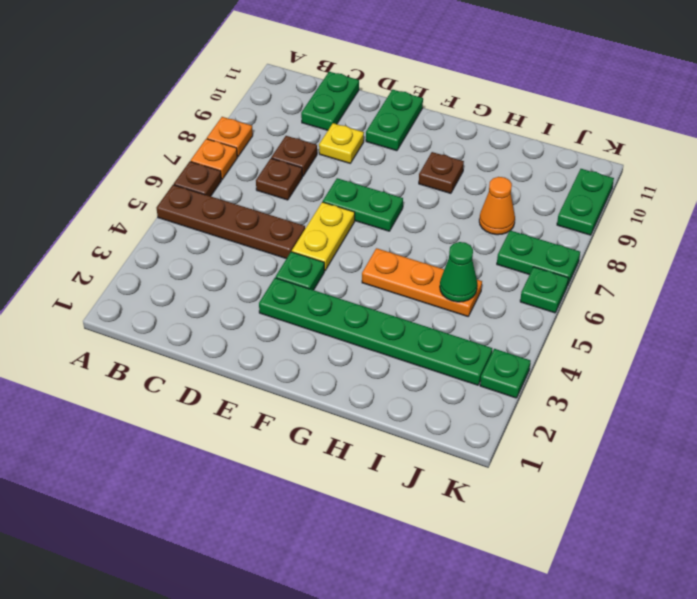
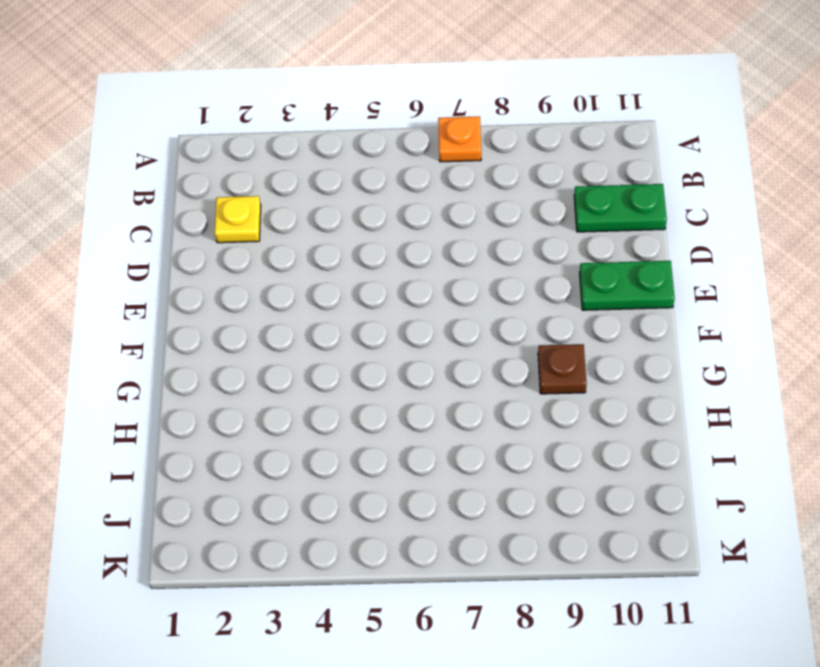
yellow plate C2 level 1 -> yellow plate D9 level 1
none -> brown plate A5:D5 level 1
none -> brown plate A6 level 1
none -> orange plate A8 level 1

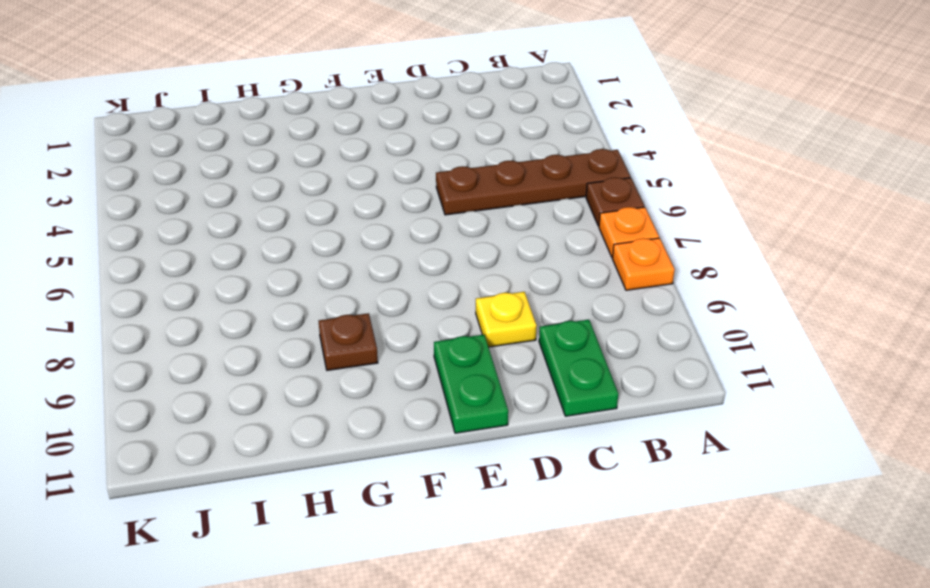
none -> brown plate C7 level 1
none -> brown plate C8 level 1
none -> green plate E3:J3 level 1

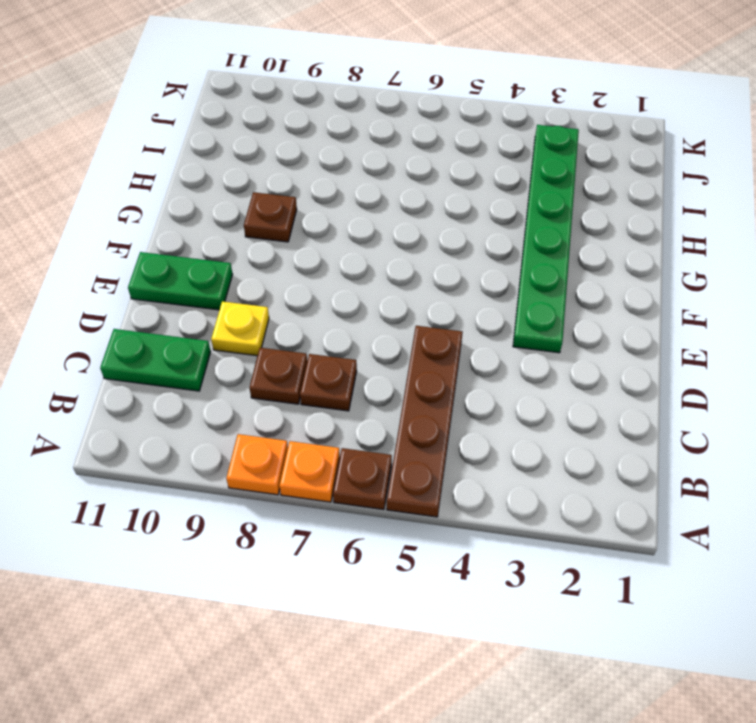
none -> green plate E4 level 1
none -> yellow plate E5:E6 level 1
none -> green plate E7:F7 level 1

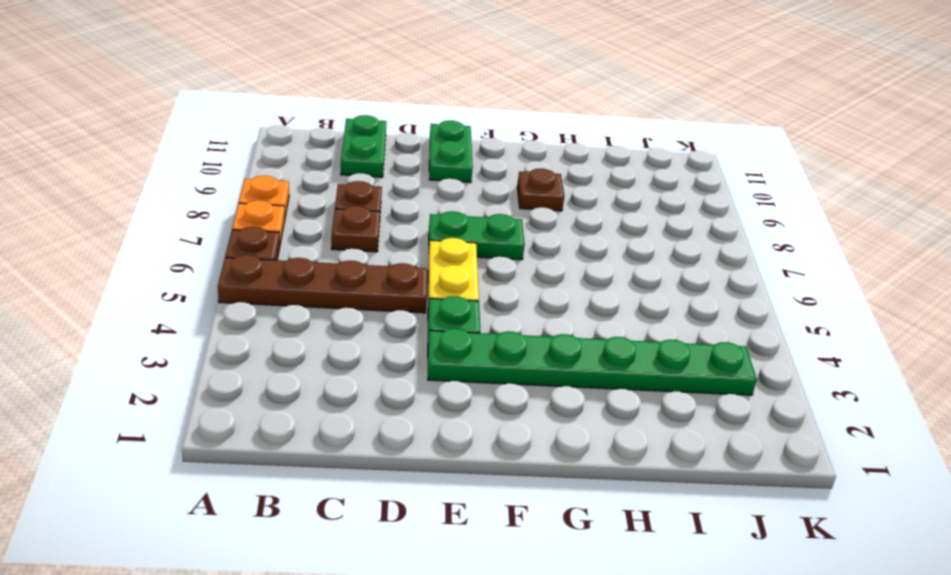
none -> yellow plate D9 level 1
none -> orange plate G5:I5 level 1
none -> orange cone I8 level 1

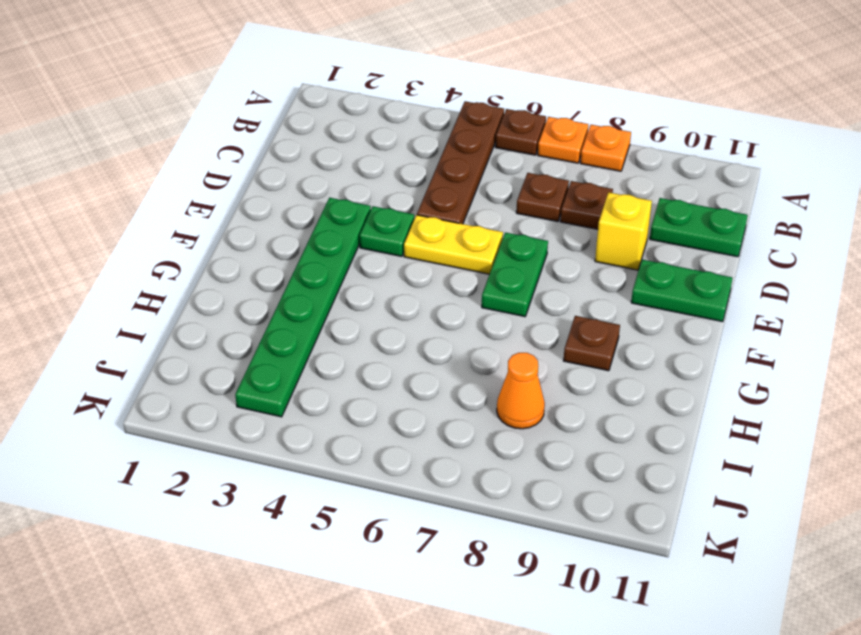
yellow brick D9 level 1 -> yellow plate D9 level 1
none -> orange plate G5:I5 level 1
none -> green plate J7:K7 level 1
none -> green plate K3 level 1

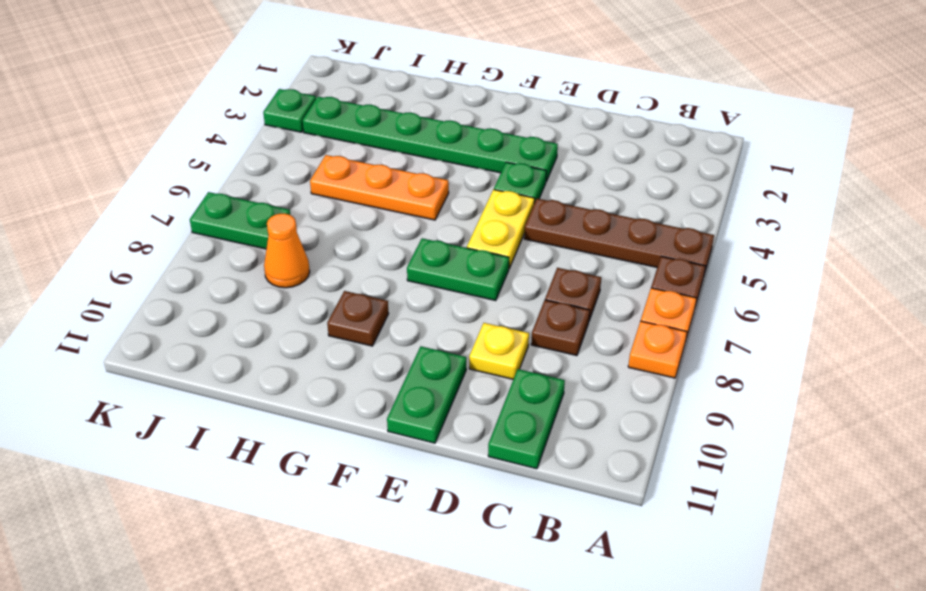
none -> green plate K6 level 1
none -> green plate K9:K10 level 1
none -> green cone I5 level 2

